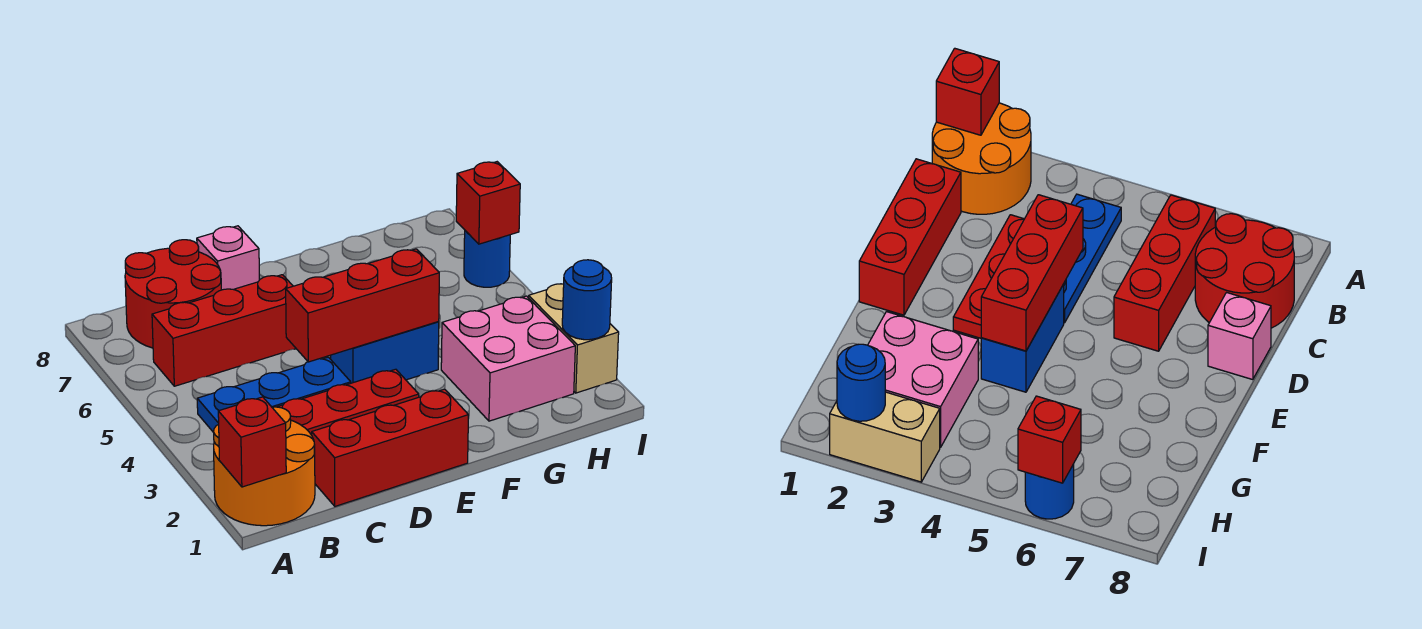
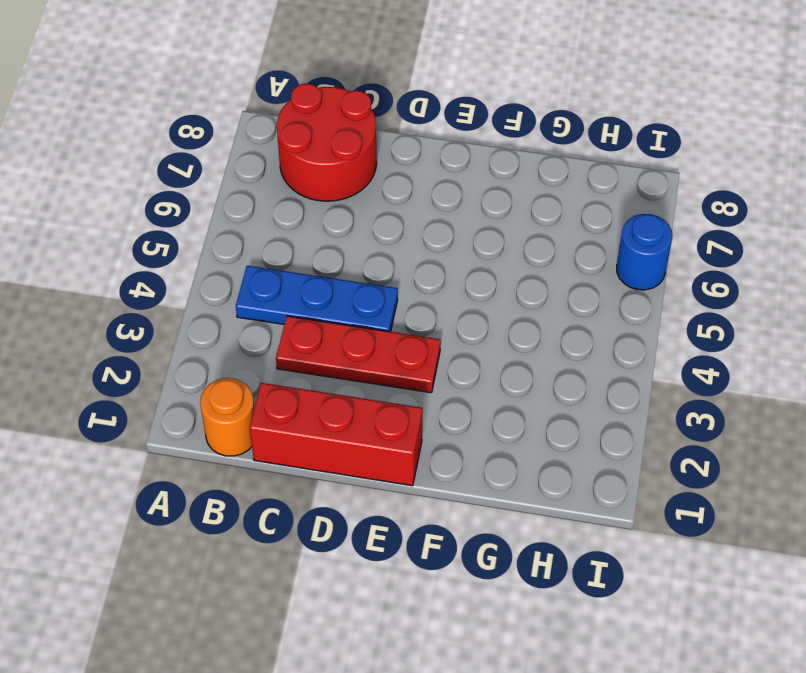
orange round brick B1 level 1 -> orange round brick A1:B2 level 1
none -> red brick B6:D6 level 1
none -> pink brick D8 level 1
none -> blue brick E4:F4 level 1

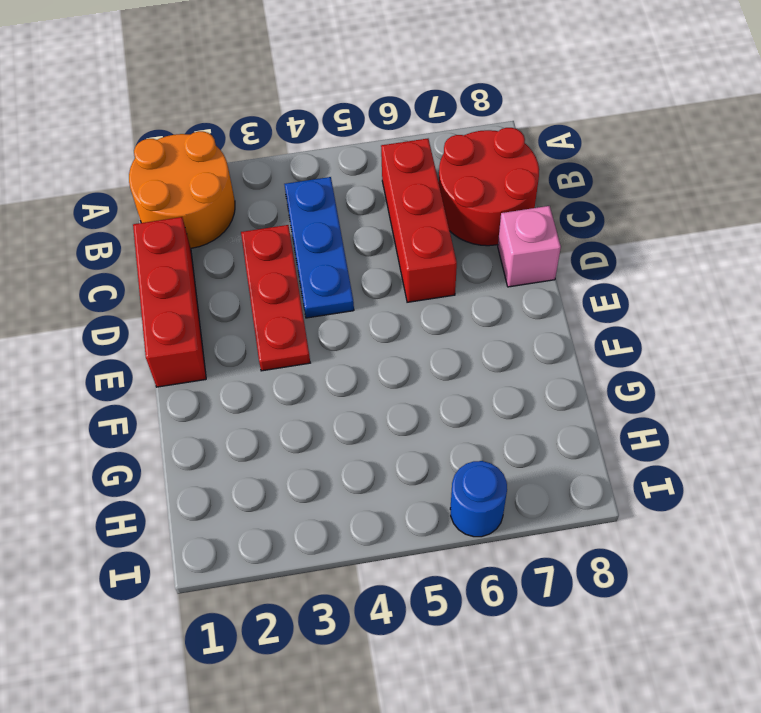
none -> blue brick E4:F4 level 1
none -> pink brick G2:H3 level 1
none -> tan brick I2:I3 level 1

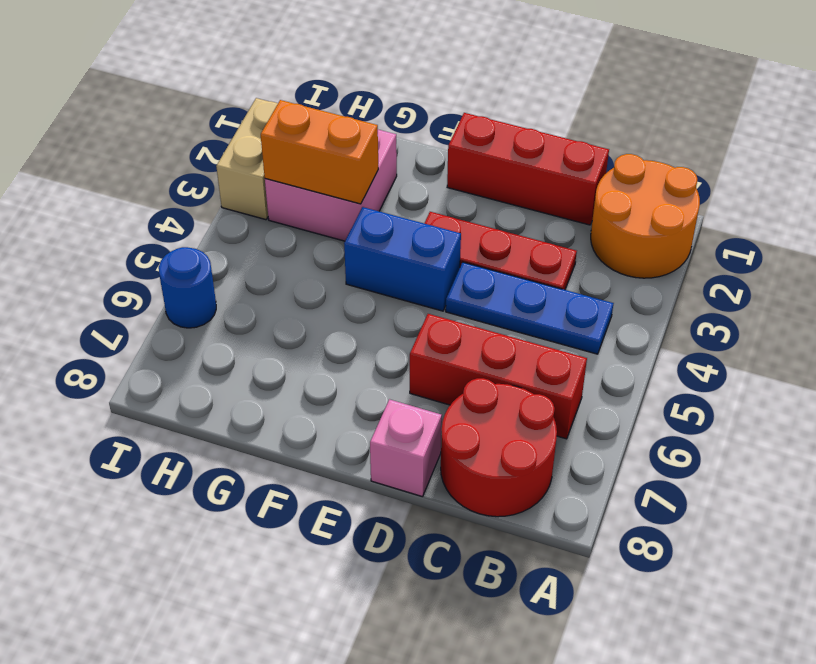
orange brick G3:H3 level 2 -> none
none -> red brick A1 level 2
none -> red brick D4:F4 level 2
none -> blue round brick I2 level 2

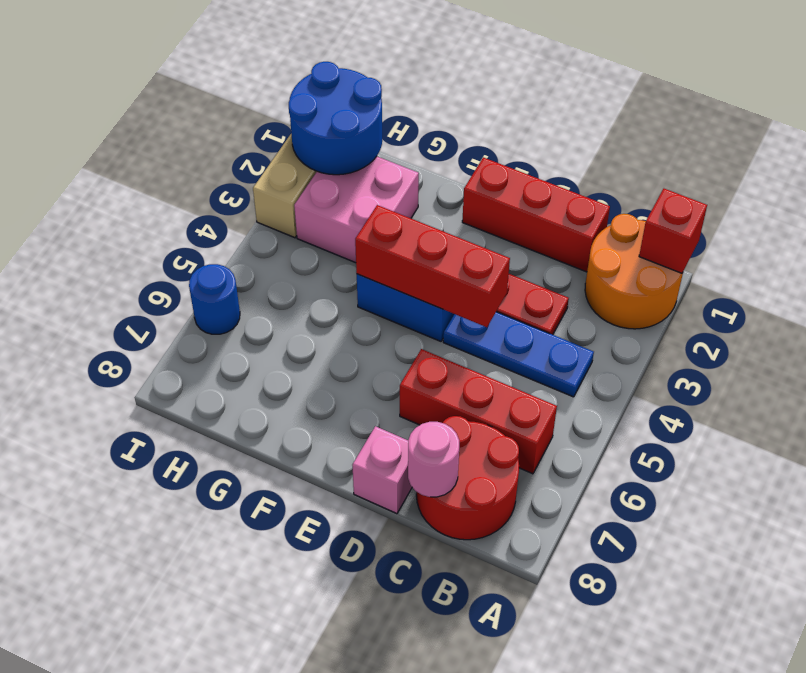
pink round brick C8 level 2 -> none
blue round brick H1:I2 level 2 -> blue round brick I2 level 2
none -> red brick I6 level 2

